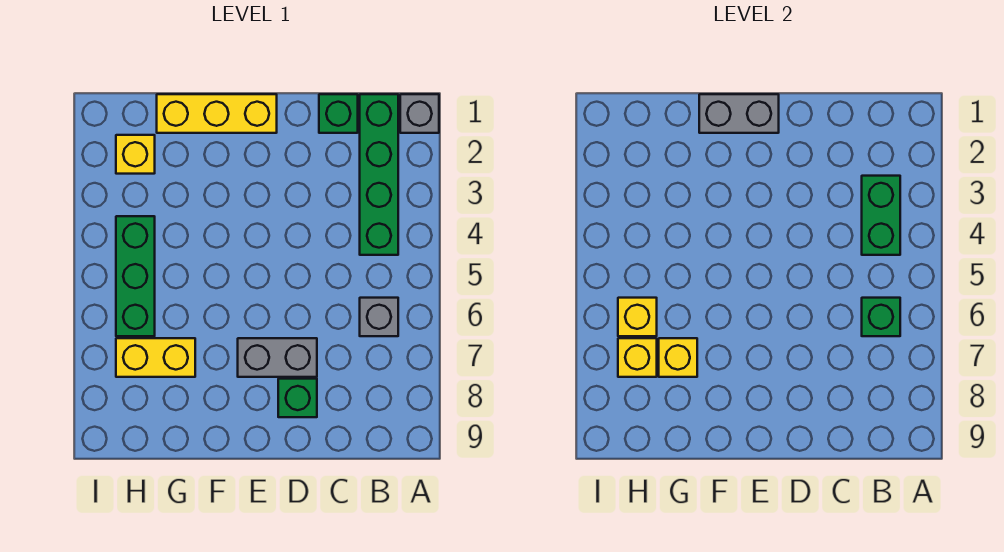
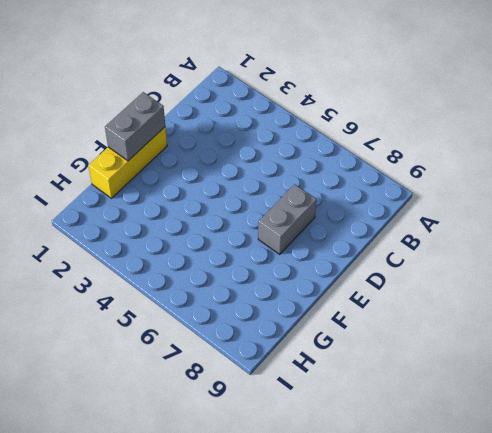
none -> grey brick A1 level 1
none -> green brick B1:B4 level 1
none -> grey brick B6 level 1

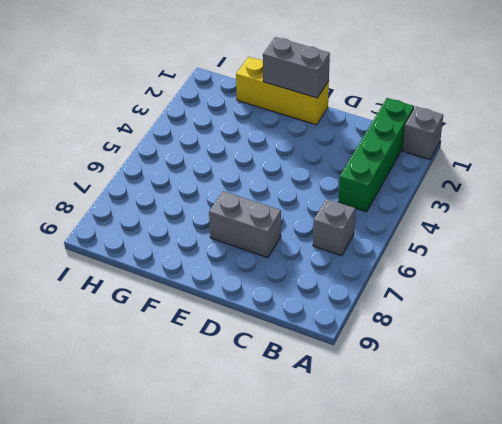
none -> green brick C1 level 1
none -> green brick D8 level 1
none -> yellow brick G7:H7 level 1

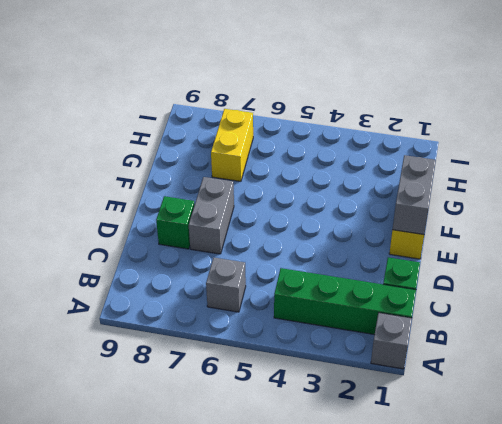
none -> yellow brick H2 level 1
none -> green brick H4:H6 level 1
none -> green brick B3:B4 level 2

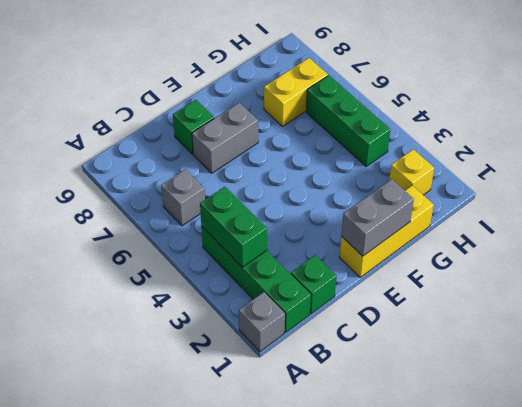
none -> green brick B6 level 2
none -> yellow brick G7 level 2
none -> yellow brick H6 level 2

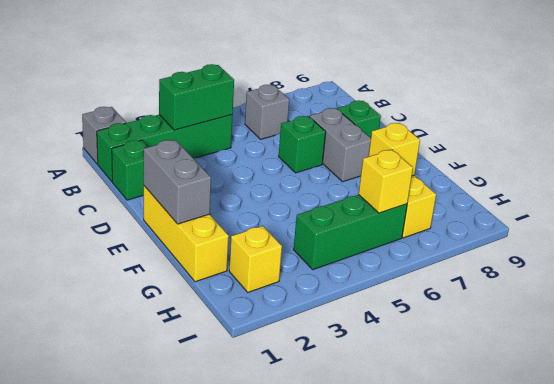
green brick D6 level 1 -> green brick B6 level 2
none -> yellow brick H7 level 2

